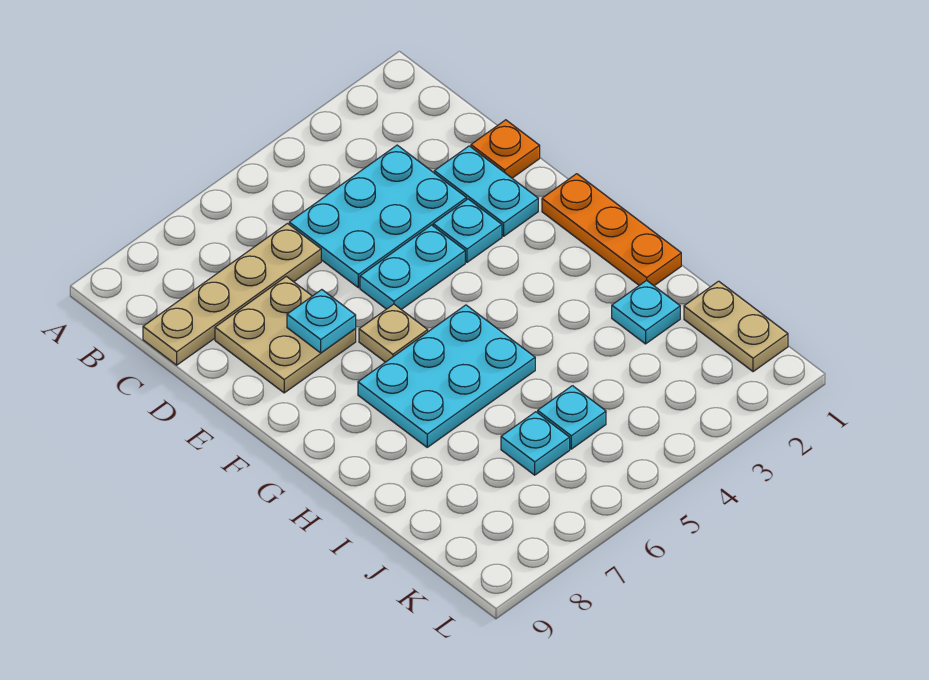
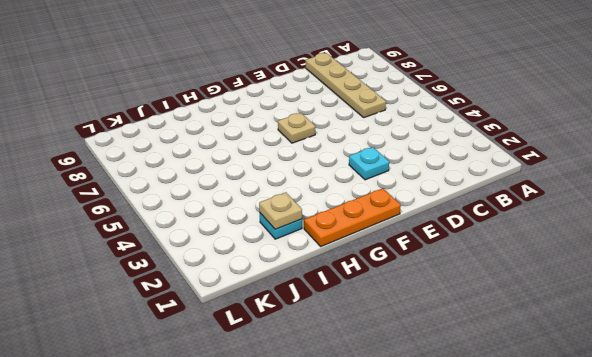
tan plate I2 level 2 -> none
none -> cyan plate C3:D5 level 1
none -> orange plate D1 level 1
none -> cyan plate D2:E2 level 1

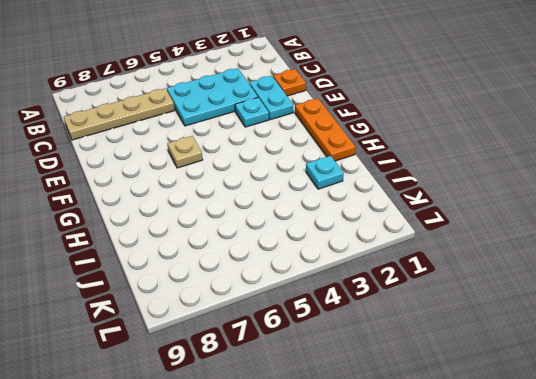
none -> tan plate D7:E8 level 1
none -> cyan plate E4:E5 level 1
none -> cyan plate G5:H7 level 1

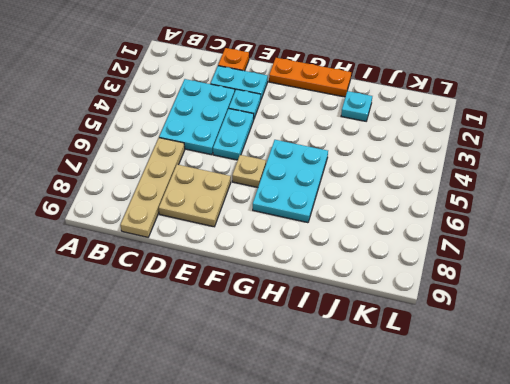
none -> tan plate J1:K1 level 1
none -> cyan plate J5 level 1
none -> cyan plate J6 level 1

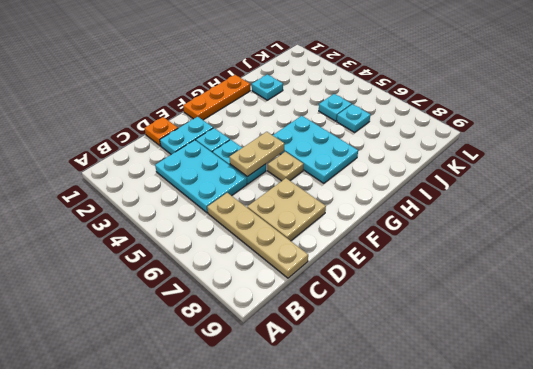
tan plate E5:F5 level 2 -> tan plate J1:K1 level 1
none -> cyan plate E7 level 2

